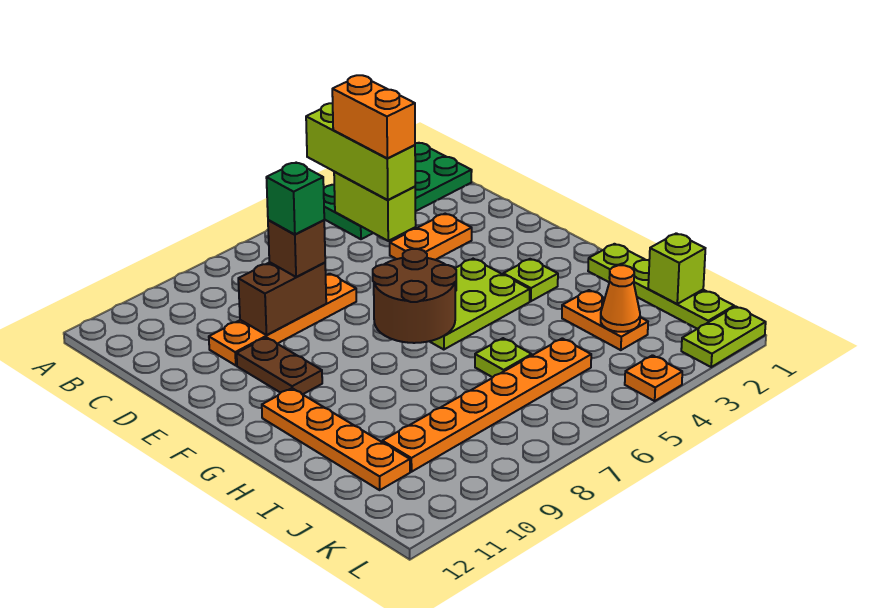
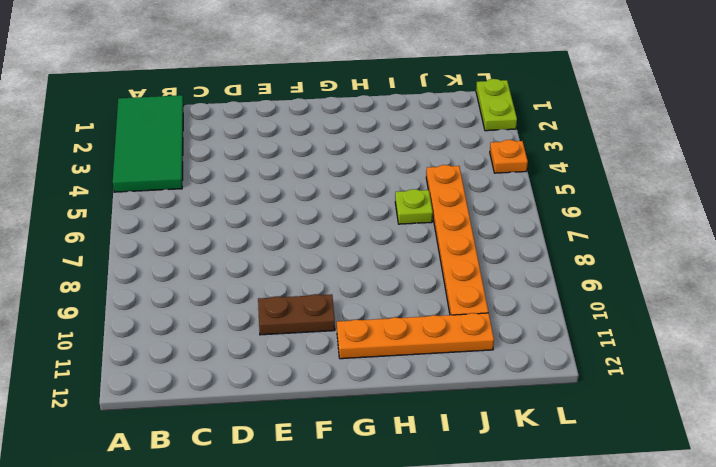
green tile A1:B4 level 1 -> green plate A1:B4 level 1
none -> orange plate D3:D4 level 1
none -> orange plate D7:D10 level 1
none -> lime plate F4:G6 level 1

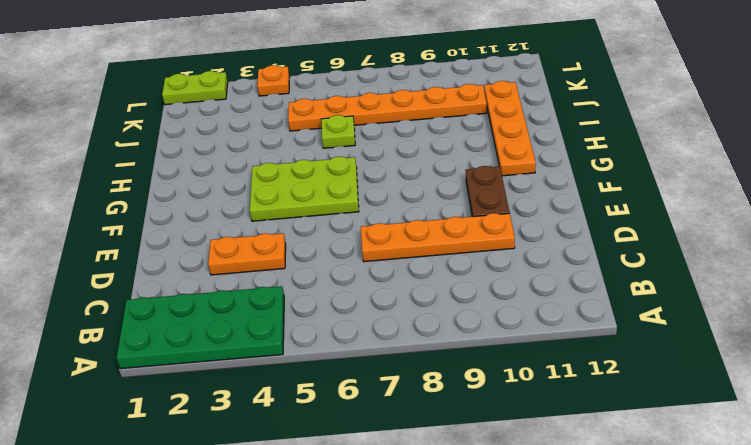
none -> lime plate G3 level 1
none -> lime plate H1:K1 level 1
none -> orange plate I3:J3 level 1

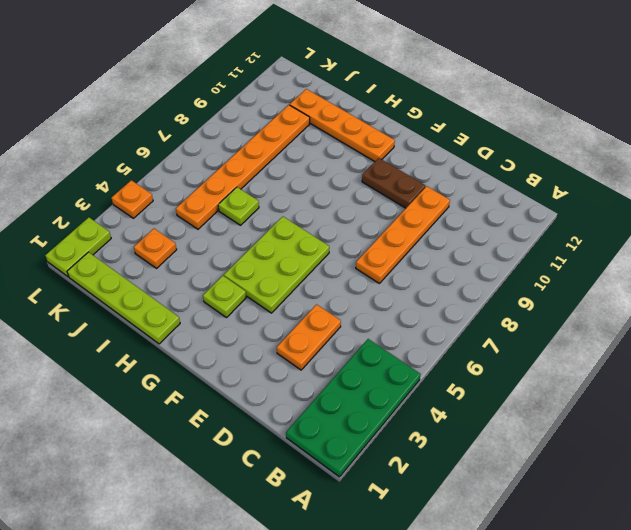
orange plate J3 level 1 -> orange plate I3:J3 level 1
none -> lime brick B4:C4 level 2
none -> brown brick D8:D9 level 2
none -> brown round brick F6:G7 level 2

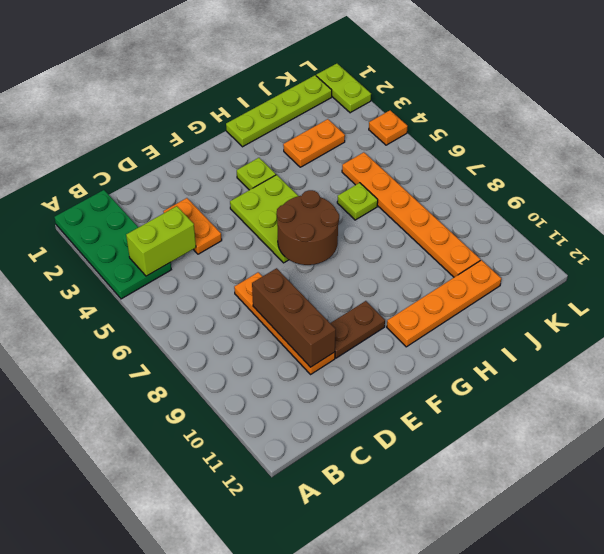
brown brick D8:D10 level 2 -> brown brick D8:D9 level 2
none -> lime brick J1 level 2
none -> orange cone J3 level 2
none -> lime brick A4:C4 level 3

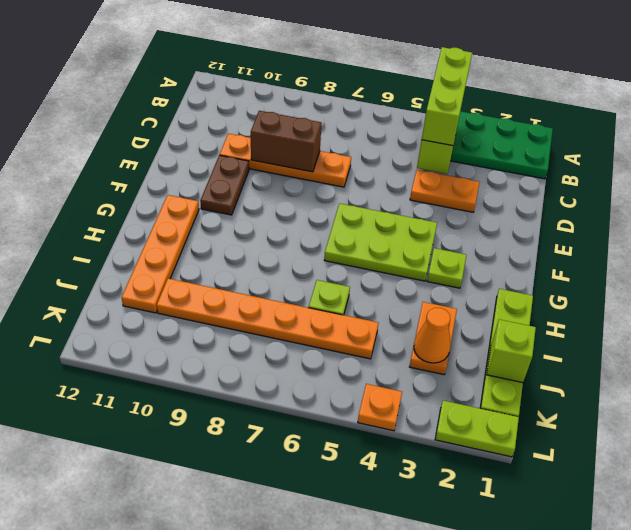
none -> brown round brick F6:G7 level 2
none -> brown brick D8 level 3
none -> orange brick B4:C4 level 4

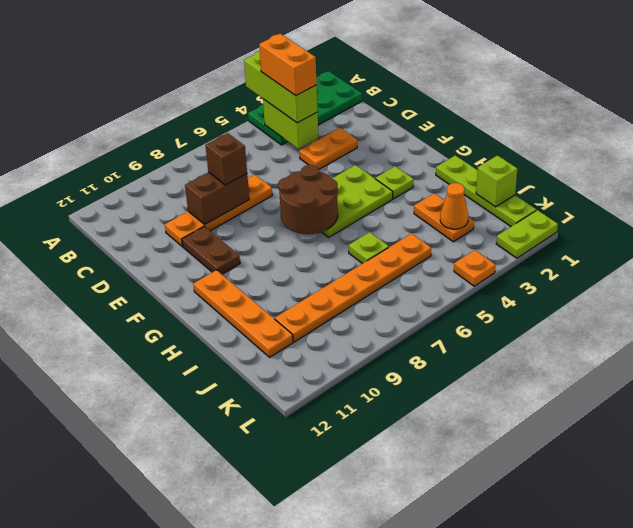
none -> green brick D8 level 4

